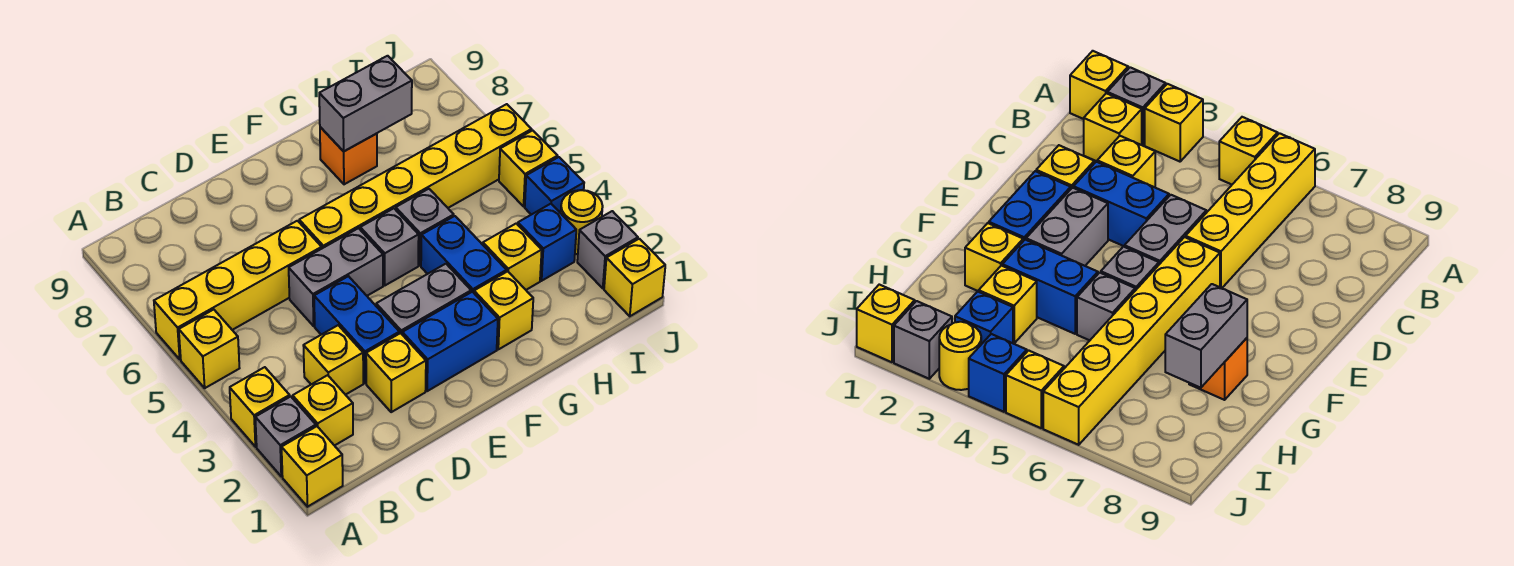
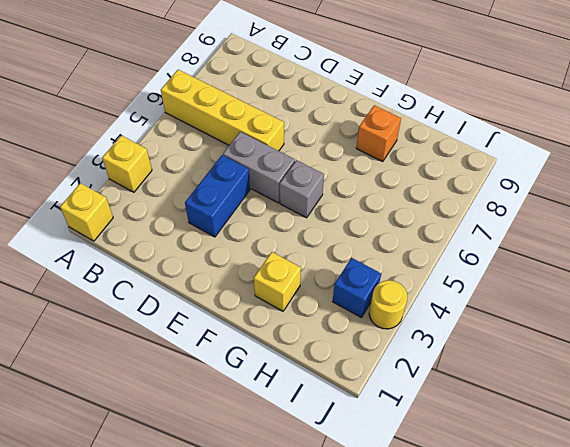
none -> grey brick A2 level 1
none -> yellow brick A5 level 1
none -> yellow brick B2 level 1

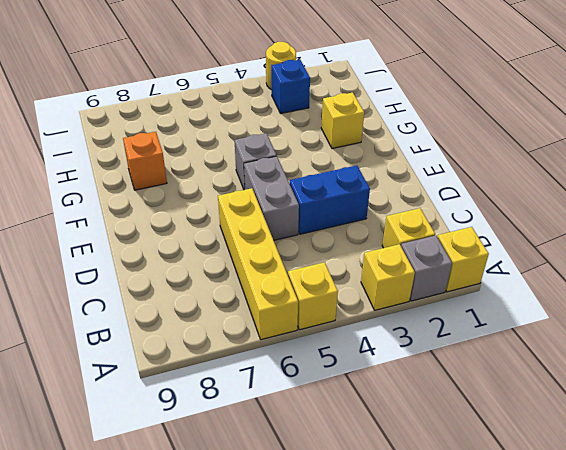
none -> yellow brick C3 level 1
none -> yellow brick D2 level 1
none -> blue brick E2:F2 level 1

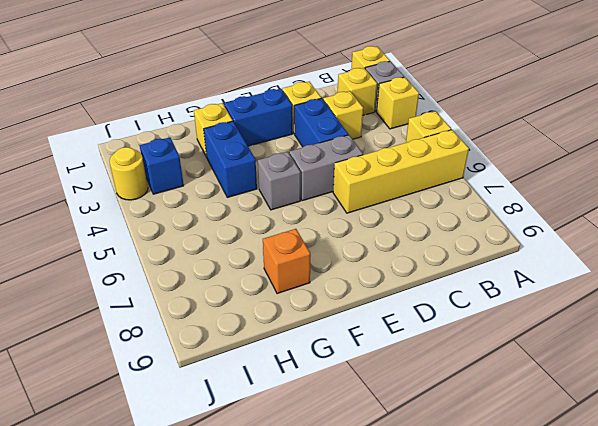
none -> grey brick E3:F3 level 1
none -> yellow brick E6:J6 level 1
none -> grey brick G5 level 1

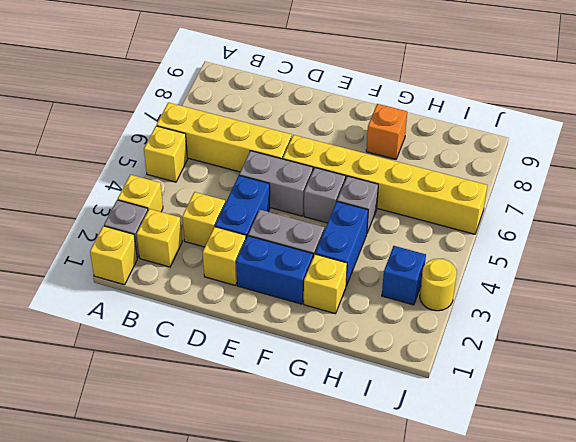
none -> yellow brick H3 level 1
none -> yellow brick J1 level 1
none -> grey brick J2 level 1

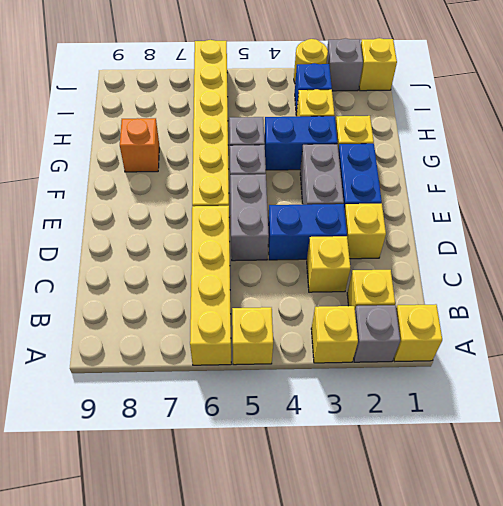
none -> blue brick J4 level 1
none -> yellow brick J5 level 1
none -> grey brick G8:H8 level 2

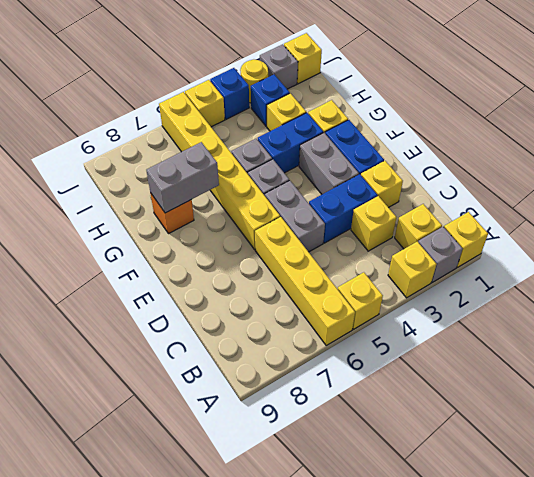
grey brick G7:G8 level 2 -> grey brick G8:H8 level 2

